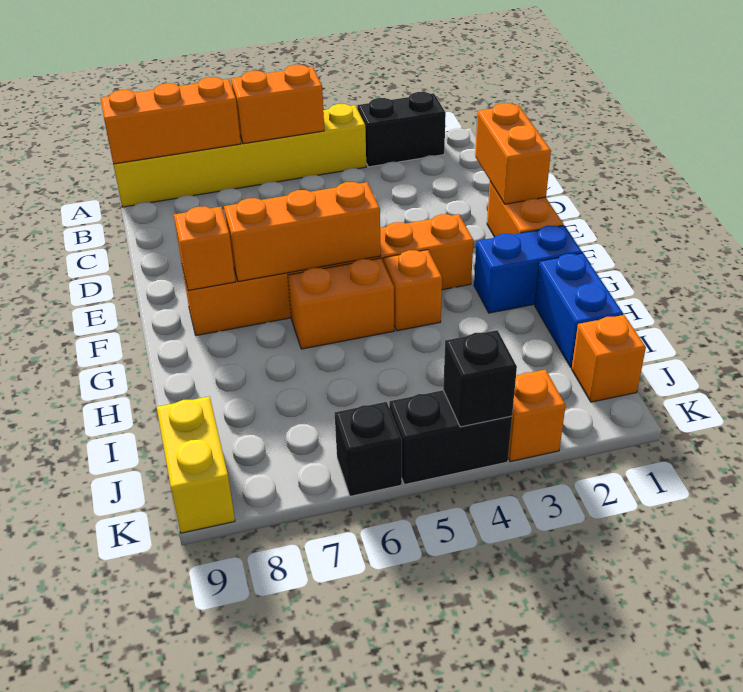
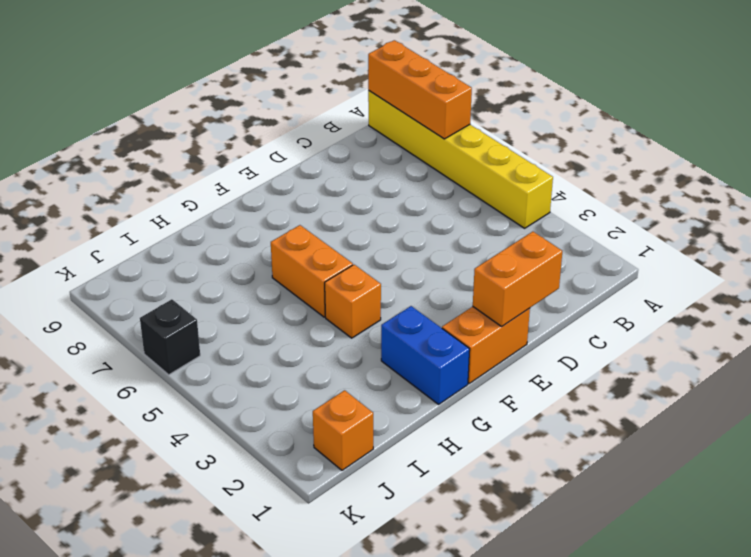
none -> black brick A2:A3 level 1
none -> orange brick F3:F8 level 1
none -> blue brick H1:I1 level 1

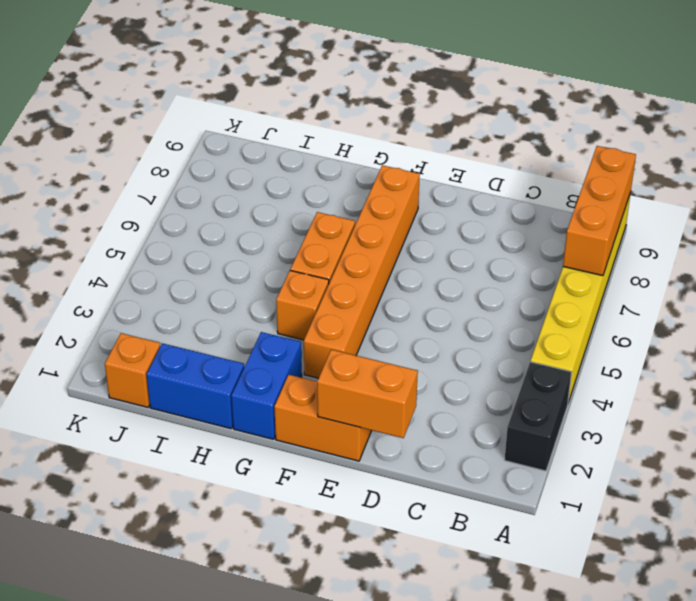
none -> yellow brick J9:K9 level 1
none -> orange brick K3 level 1
none -> black brick K4:K5 level 1

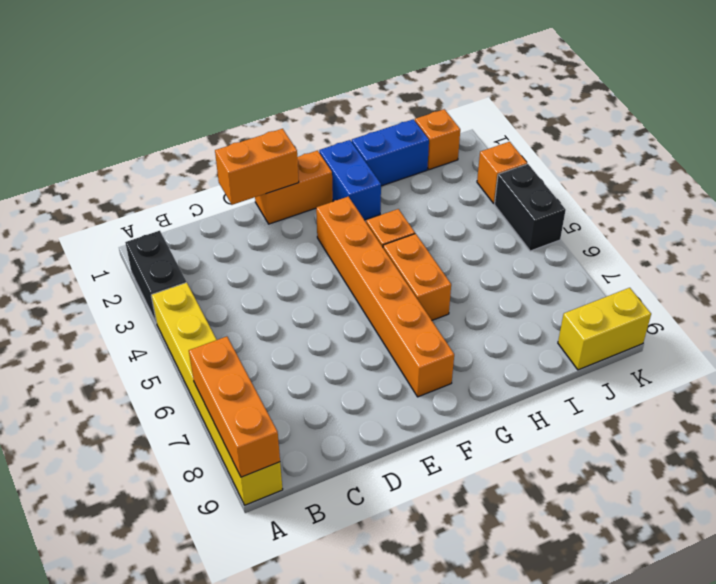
none -> black brick K6 level 1
none -> orange brick A5:A6 level 2
none -> orange brick F5:F7 level 2

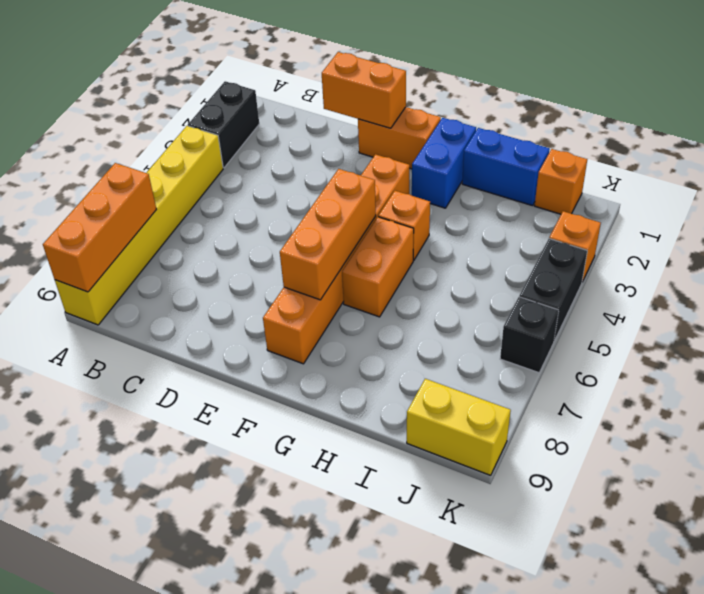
none -> orange brick A5:A6 level 2
none -> orange brick F8 level 2
none -> black brick K4 level 2

